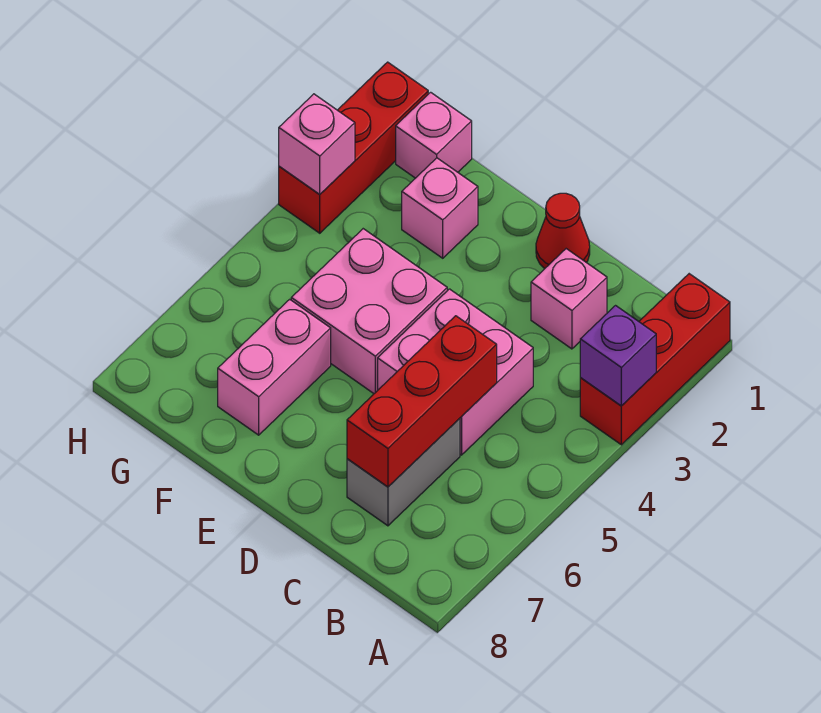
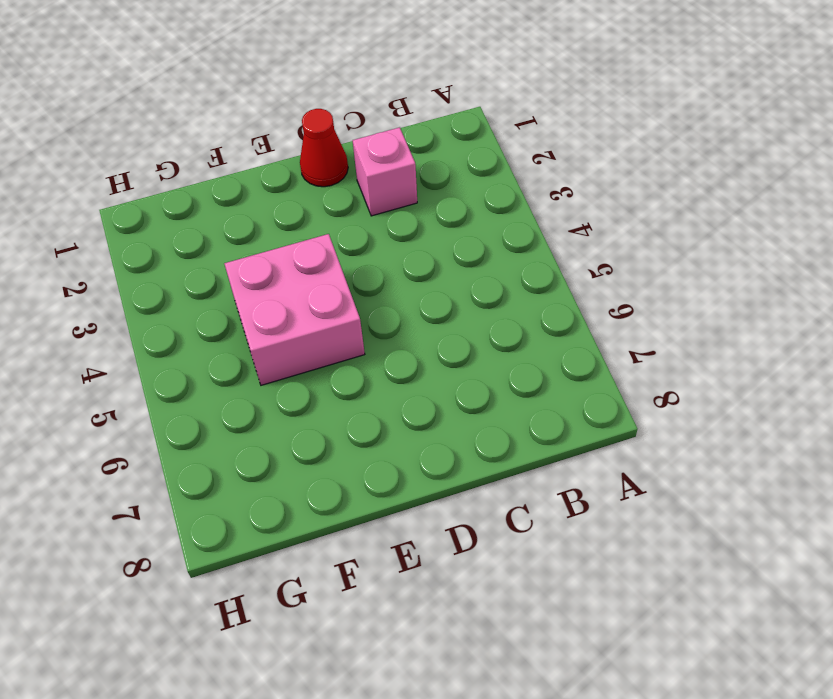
none -> red brick A1:A3 level 1
none -> pink brick C4:D5 level 1
none -> grey brick C6:C7 level 1

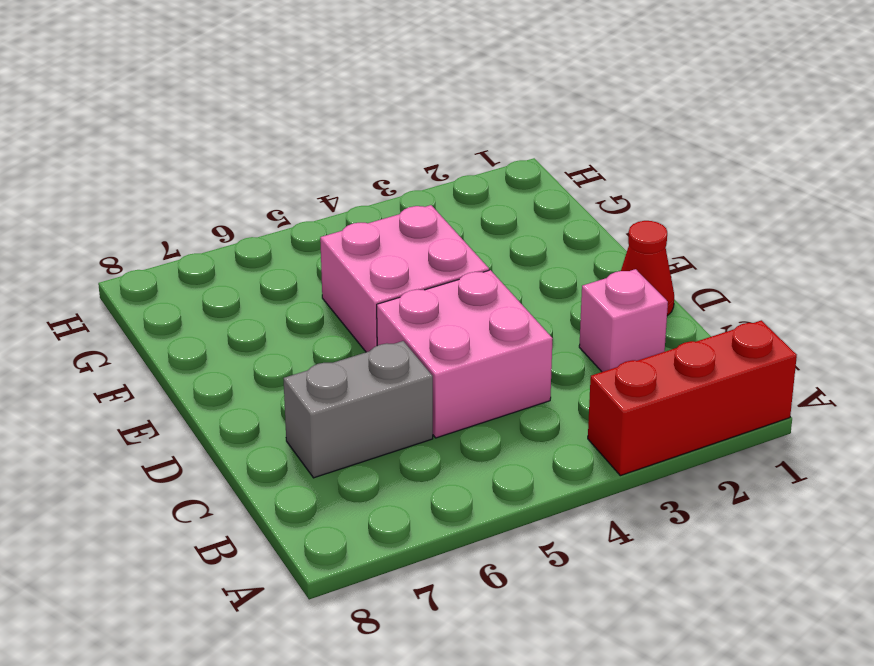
none -> pink brick F2 level 1
none -> pink brick F6:F7 level 1
none -> pink brick G1 level 1

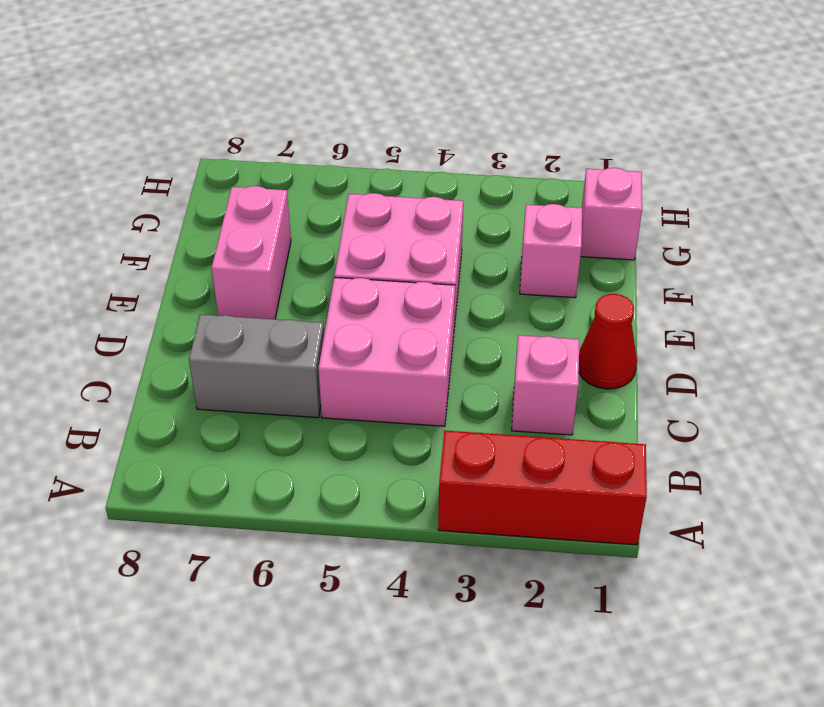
pink brick E7:F7 level 1 -> pink brick F6:F7 level 1
none -> red brick H1:H3 level 1
none -> purple brick A3 level 2
none -> red brick C5:C7 level 2

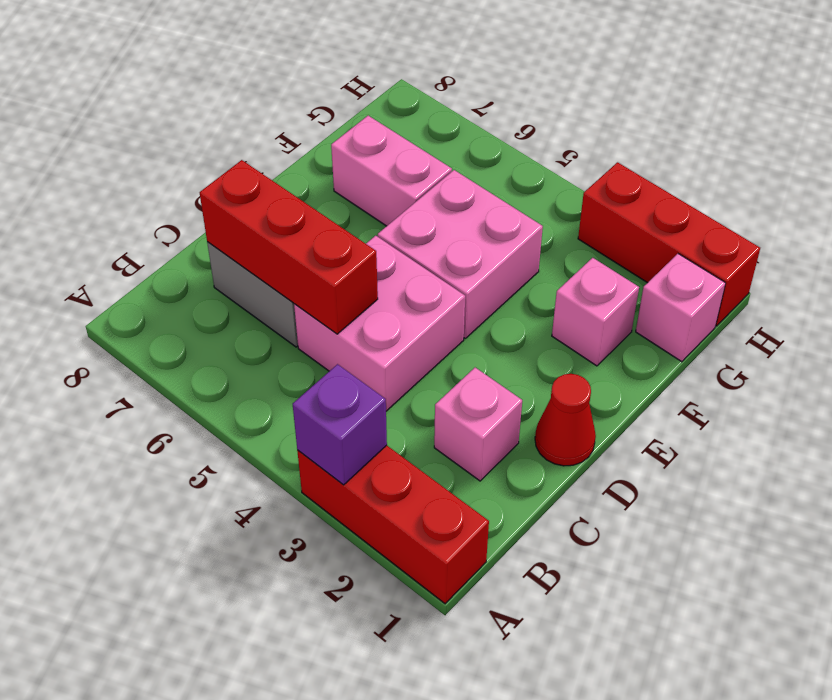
none -> pink brick H3 level 2

